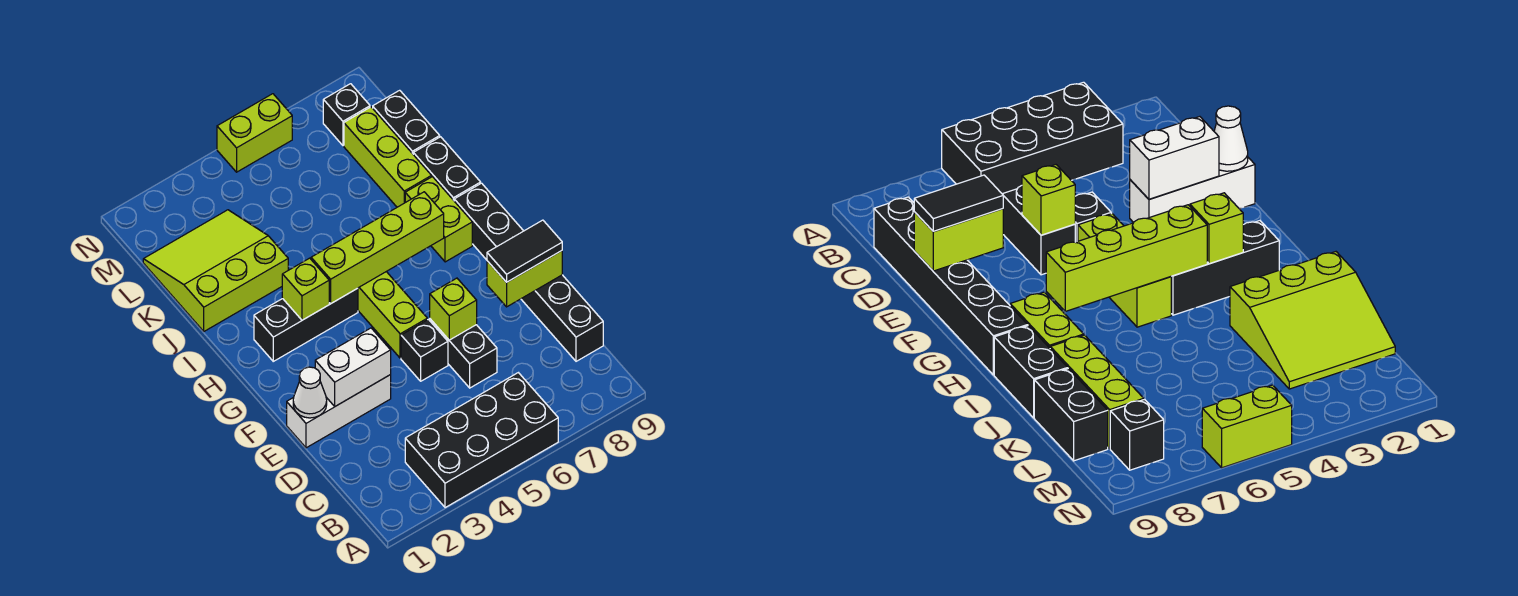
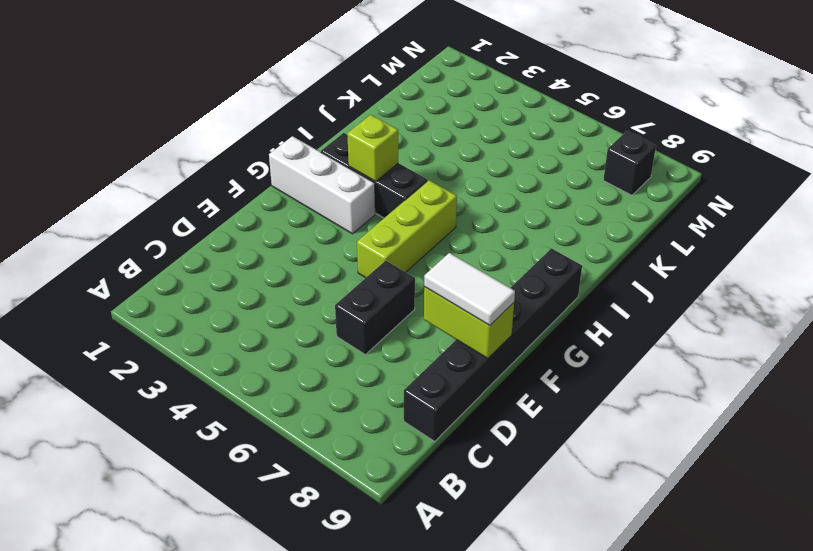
white tile E8:E9 level 3 -> black tile E8:E9 level 3
white brick G1:G3 level 1 -> white brick E1:E3 level 1
none -> black brick A3:B6 level 1
none -> black brick E5 level 1
none -> lime brick H8:I8 level 1

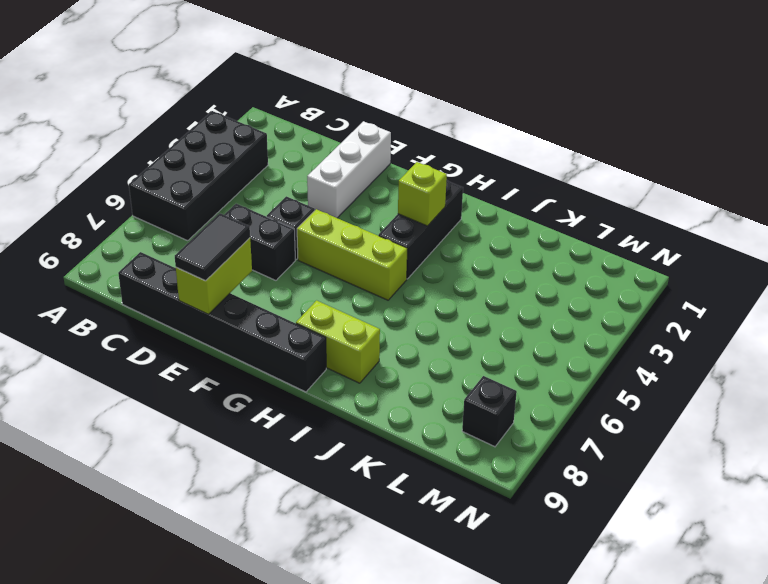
none -> black brick I9:J9 level 1
none -> lime slope J1:L3 level 1 top J
none -> lime brick J8:L8 level 1

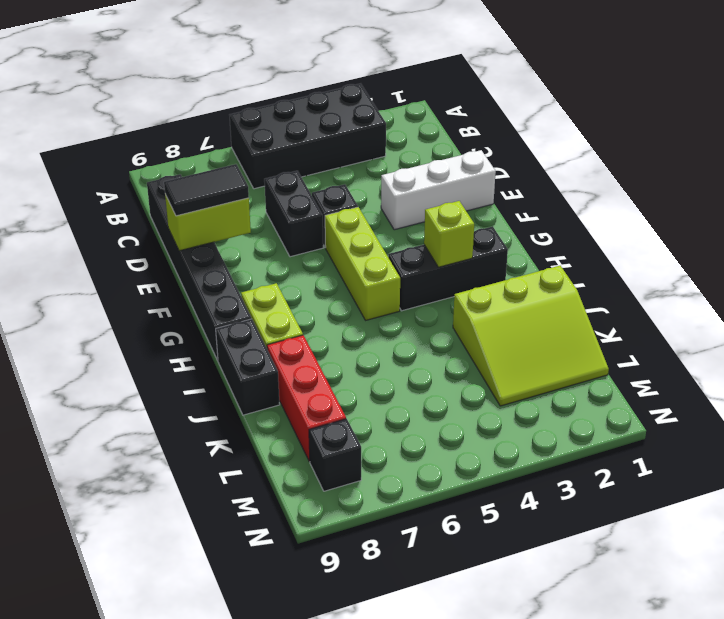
red brick J8:L8 level 1 -> lime brick J8:L8 level 1
none -> black brick K9:L9 level 1
none -> lime brick N5:N6 level 1
none -> white cone E1 level 2

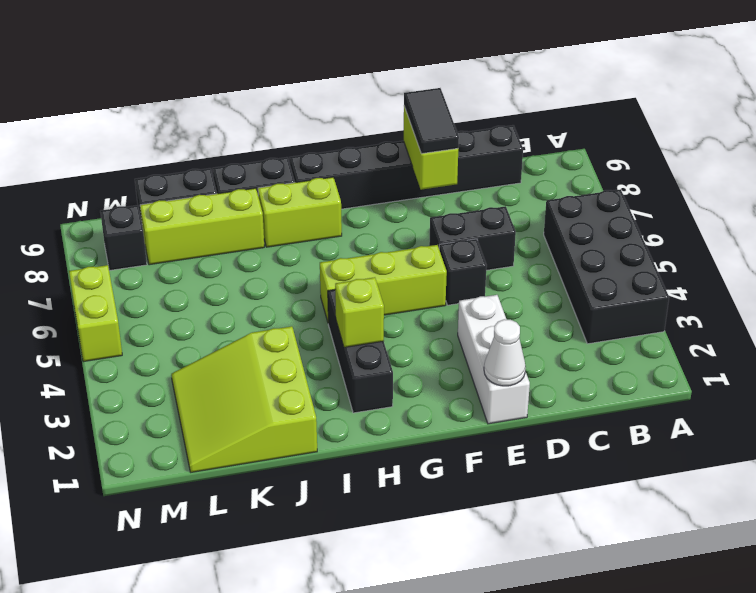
none -> white brick E2:E3 level 2
none -> lime brick E6 level 2
none -> lime brick H4:H7 level 2

